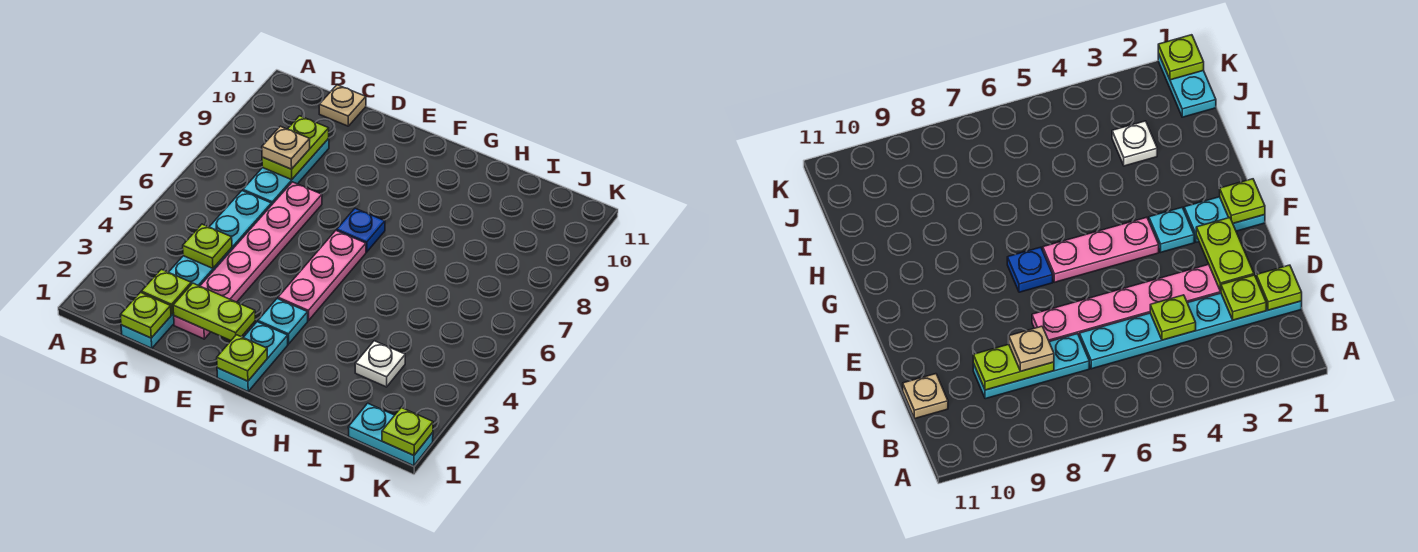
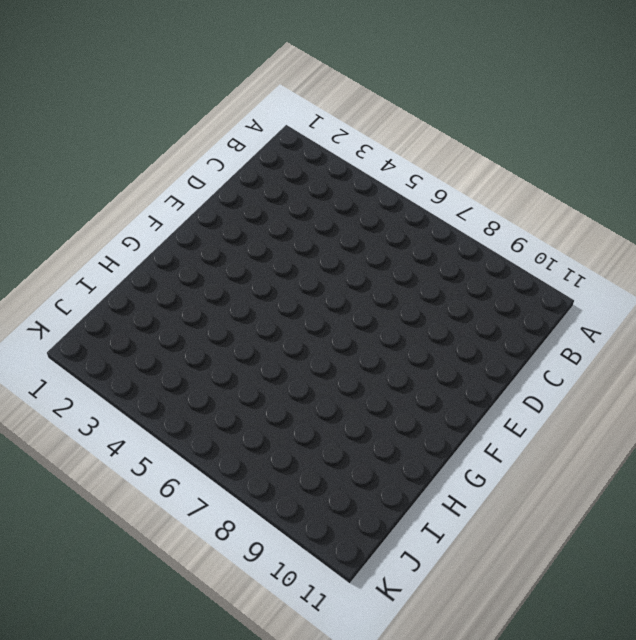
none -> cyan plate C1:C6 level 1
none -> cyan plate C7:C9 level 1
none -> tan plate C11 level 1

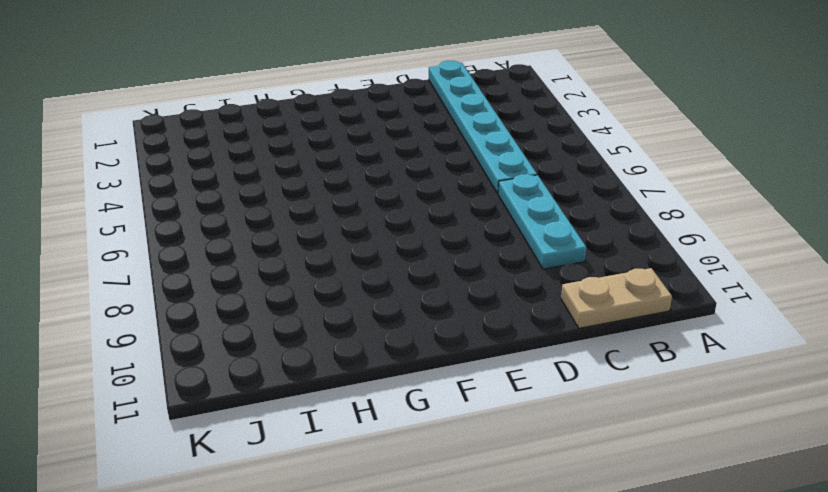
tan plate B11:C11 level 1 -> tan plate C11 level 1
none -> pink plate D2:D7 level 1
none -> cyan plate F1:F2 level 1
none -> cyan plate F3 level 1

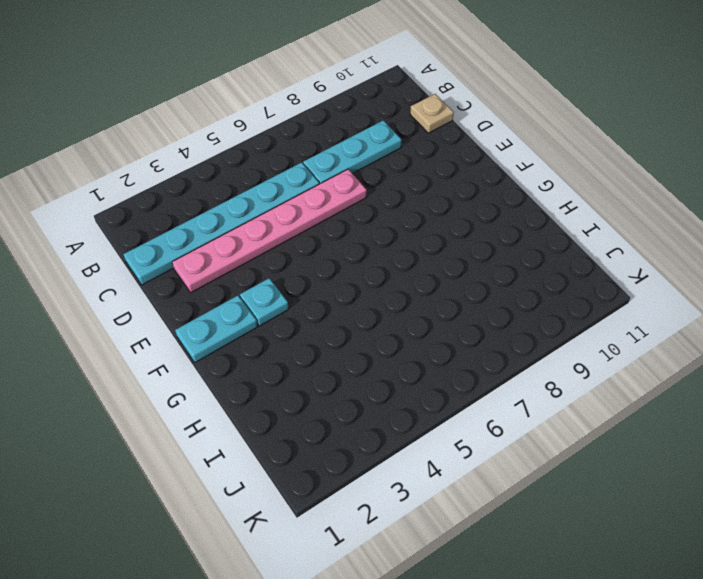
none -> pink plate F4:F6 level 1
none -> blue plate F7 level 1
none -> white plate I3 level 1

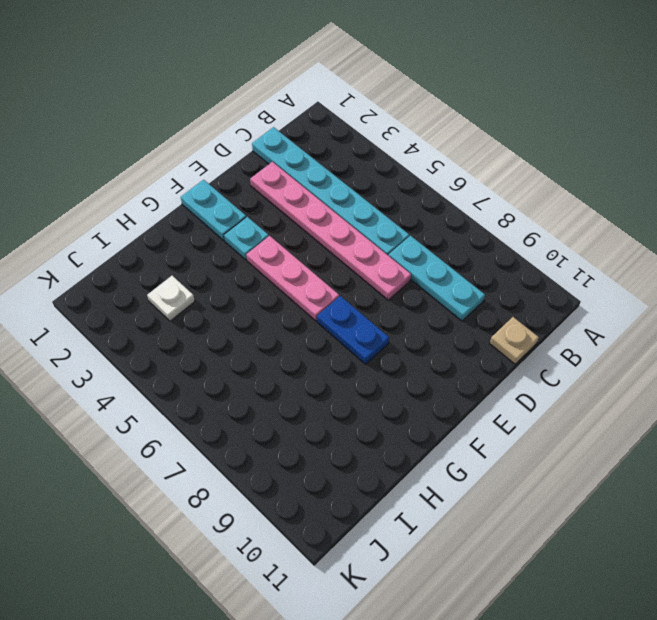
blue plate F7:F8 level 1 -> blue plate F7 level 1
none -> cyan plate J1:K1 level 1
none -> lime plate C1 level 2
none -> lime plate C2 level 2

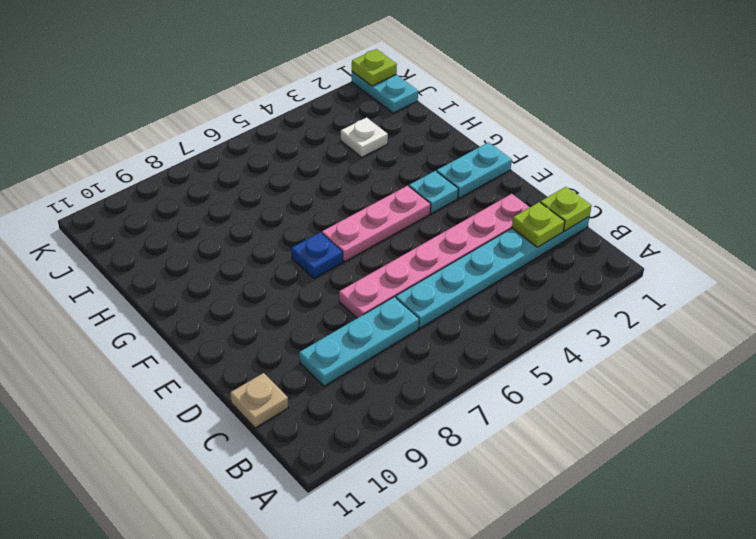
none -> lime plate C4 level 2
none -> lime plate C8:C9 level 2
none -> lime plate D2:E2 level 2

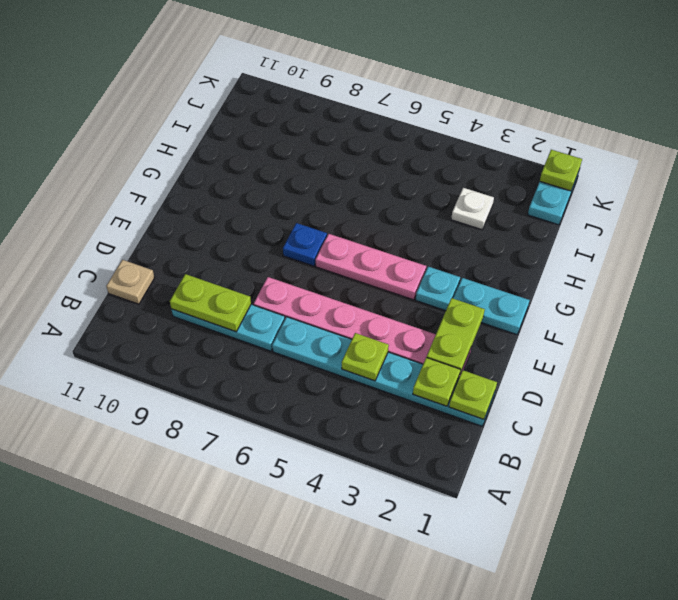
none -> lime plate F1 level 2
none -> tan plate C8 level 3

